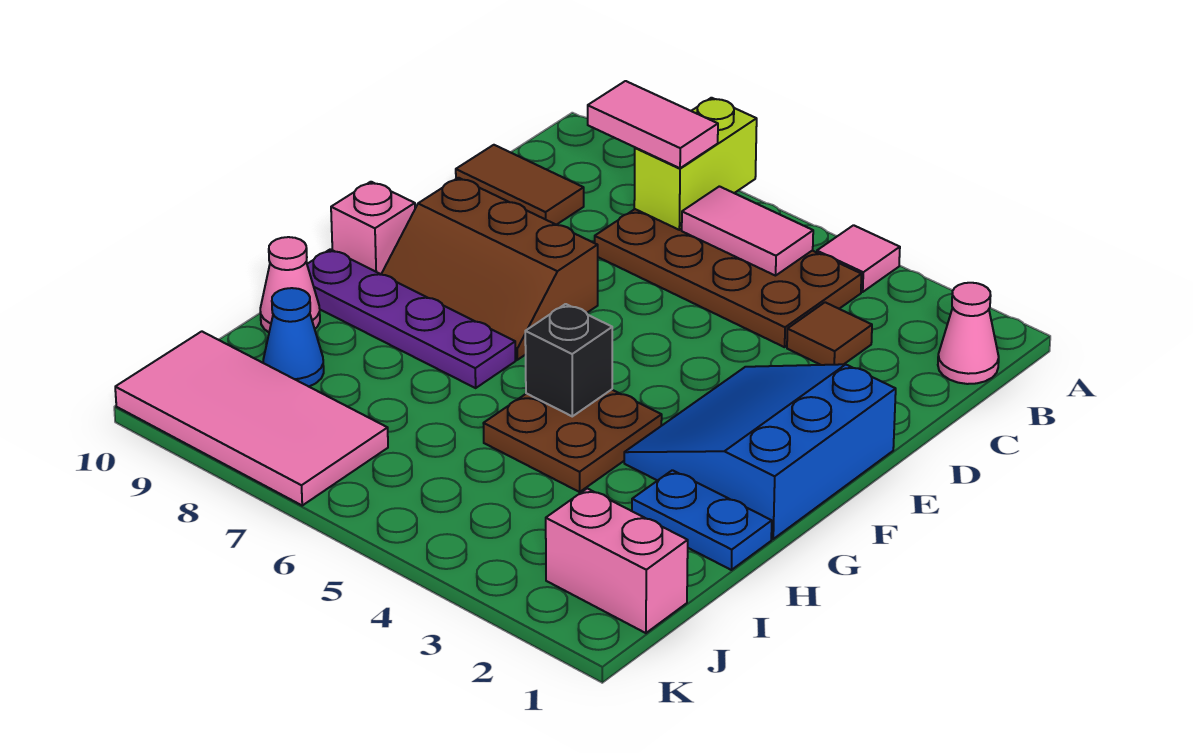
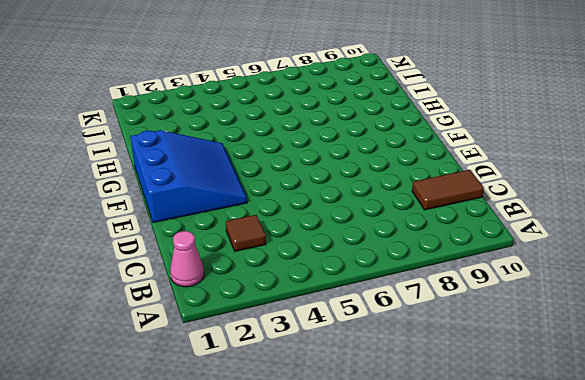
none -> pink tile A4 level 1
none -> brown plate B4:C7 level 1
none -> brown slope E7:F9 level 1 top E

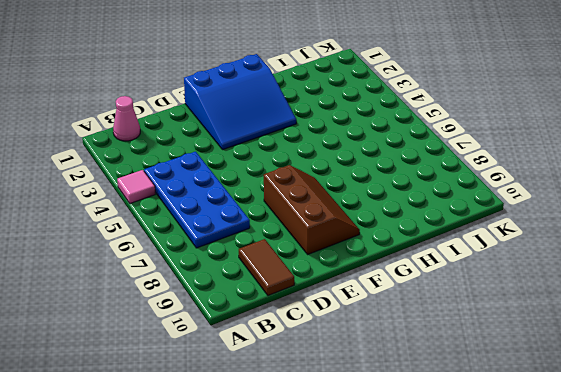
blue plate B4:C7 level 1 -> brown plate B4:C7 level 1
none -> brown tile C3 level 1
none -> pink brick F10 level 1
none -> brown plate G4:H5 level 1

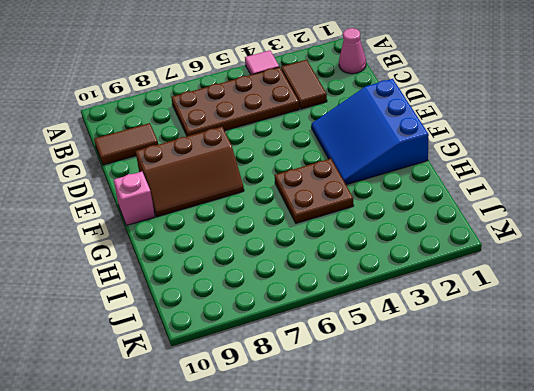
brown tile B3:C3 level 1 -> brown tile C3 level 1
none -> purple plate G7:G10 level 1
none -> blue plate H1:H2 level 1
none -> pink cone H10 level 1

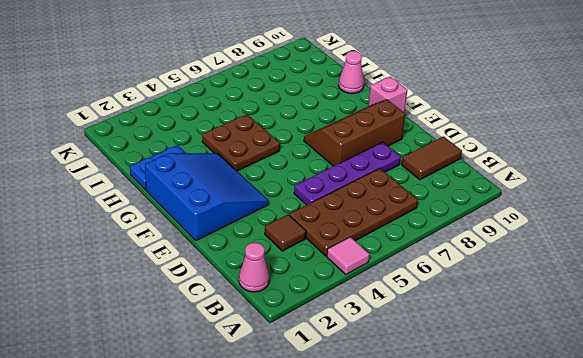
purple plate D5:D8 level 1 -> purple plate G7:G10 level 1
none -> blue cone I9 level 1
none -> pink brick J1:J2 level 1
none -> pink tile J7:K10 level 1

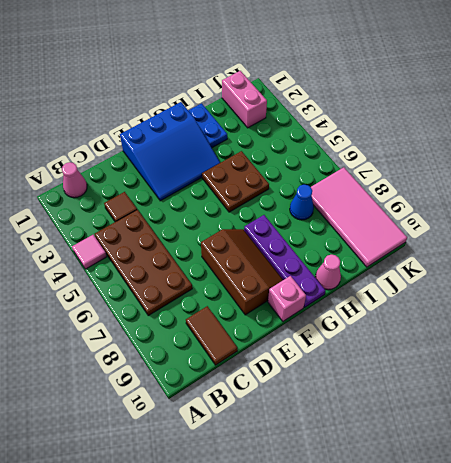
blue cone I7 level 1 -> blue cone I9 level 1
none -> lime brick A7:B7 level 2
none -> pink tile B5:B6 level 2
none -> black brick G5 level 2

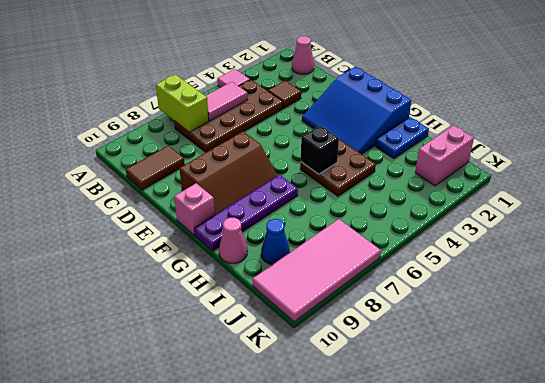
none -> pink tile B7:B8 level 3

